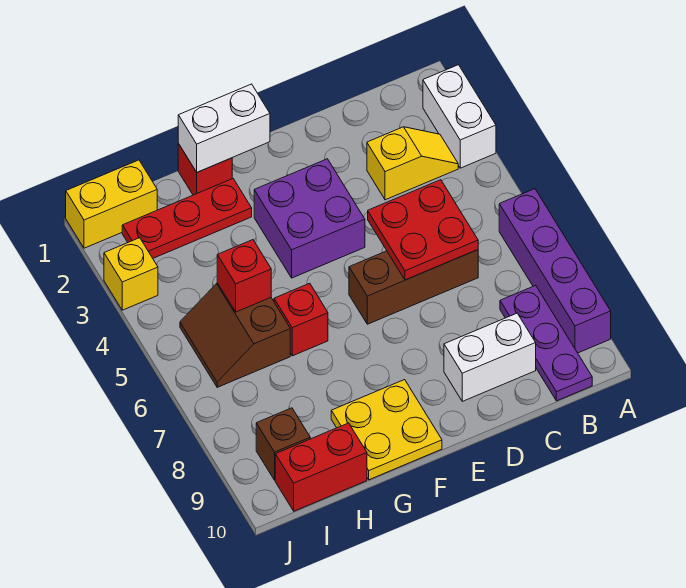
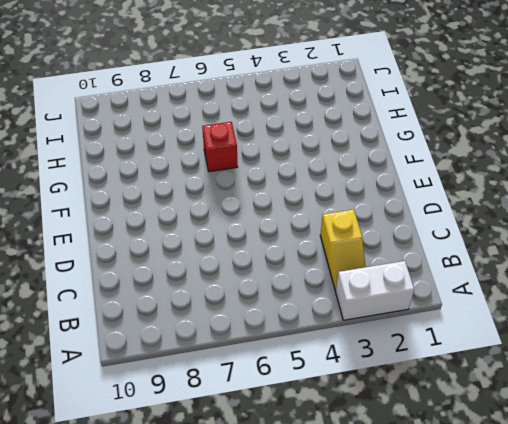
none -> purple brick A6:A9 level 1
none -> purple plate B8:B10 level 1
none -> brown brick C6:E6 level 1

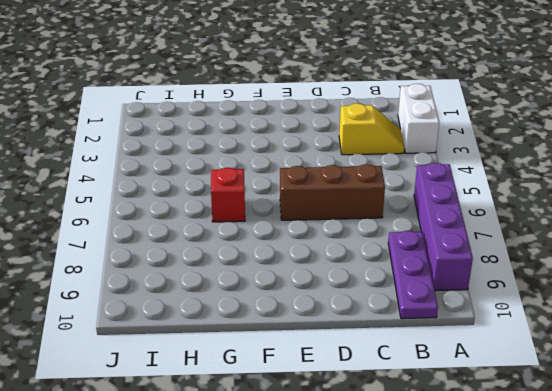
none -> white brick C9:D9 level 1
none -> purple brick E3:F4 level 1
none -> yellow plate F9:G10 level 1

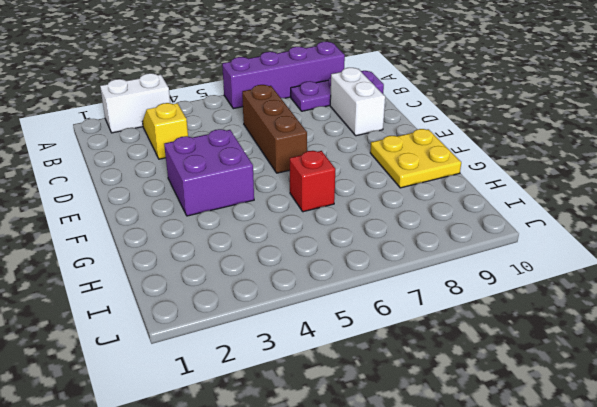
none -> red brick G1 level 1
none -> red plate G2:I2 level 1
none -> brown slope H5:I6 level 1 top H

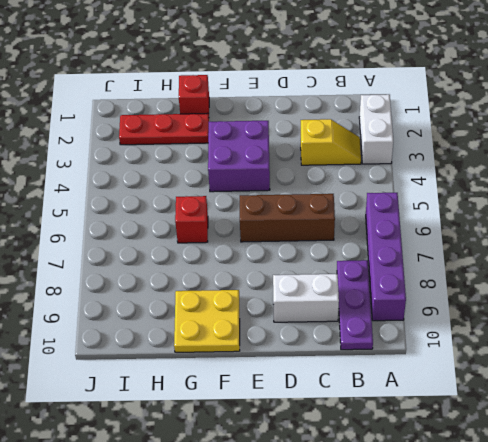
none -> brown slope H5:I6 level 1 top H
none -> red brick H10:I10 level 1
none -> yellow brick I1:J1 level 1

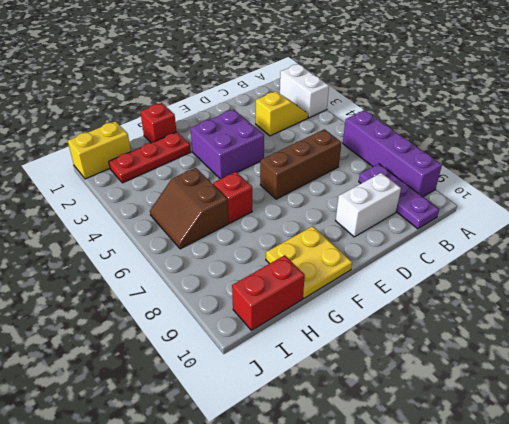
none -> brown brick I9 level 1
none -> yellow brick J3 level 1
none -> red plate C5:D6 level 2

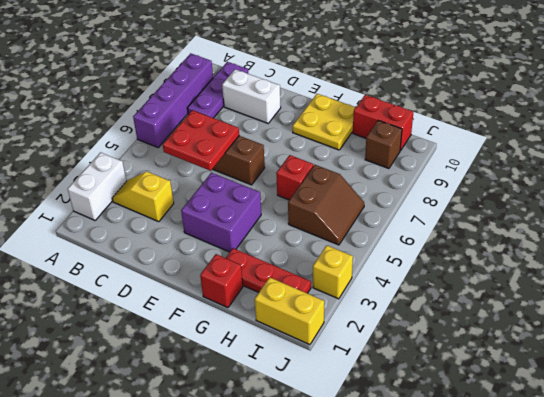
none -> white brick F1:G1 level 2
none -> red brick H5 level 2

